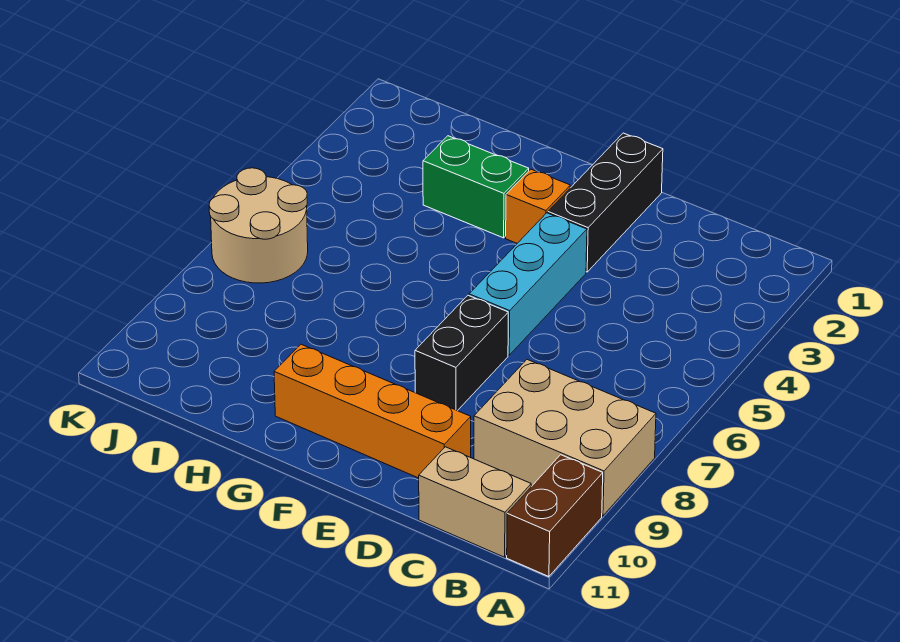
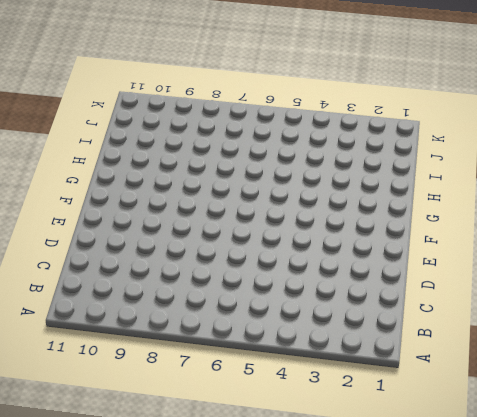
none -> tan brick A8:C9 level 1
none -> brown brick A10:A11 level 1

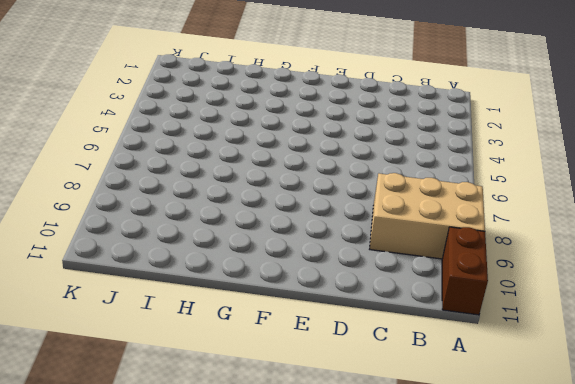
none -> tan brick B11:C11 level 1
none -> orange brick D10:G10 level 1

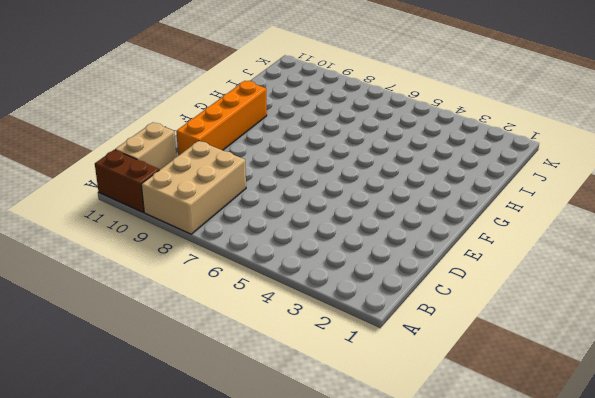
none -> black brick E1:E3 level 1
none -> cyan brick E4:E6 level 1

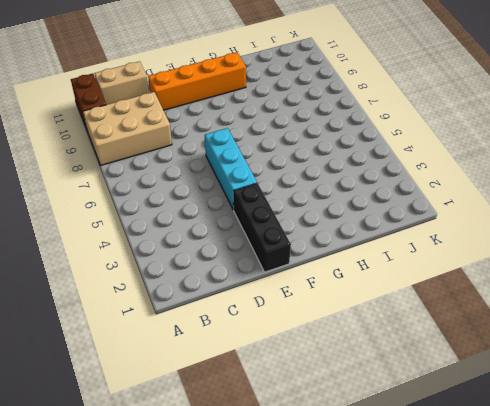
none -> black brick E7:E8 level 1
none -> orange brick F3 level 1

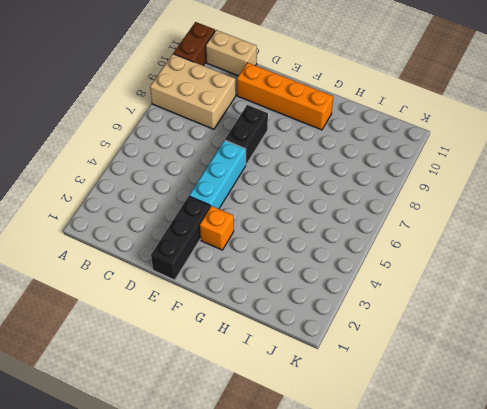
none -> green brick G3:H3 level 1
none -> tan round brick J6:K7 level 1

